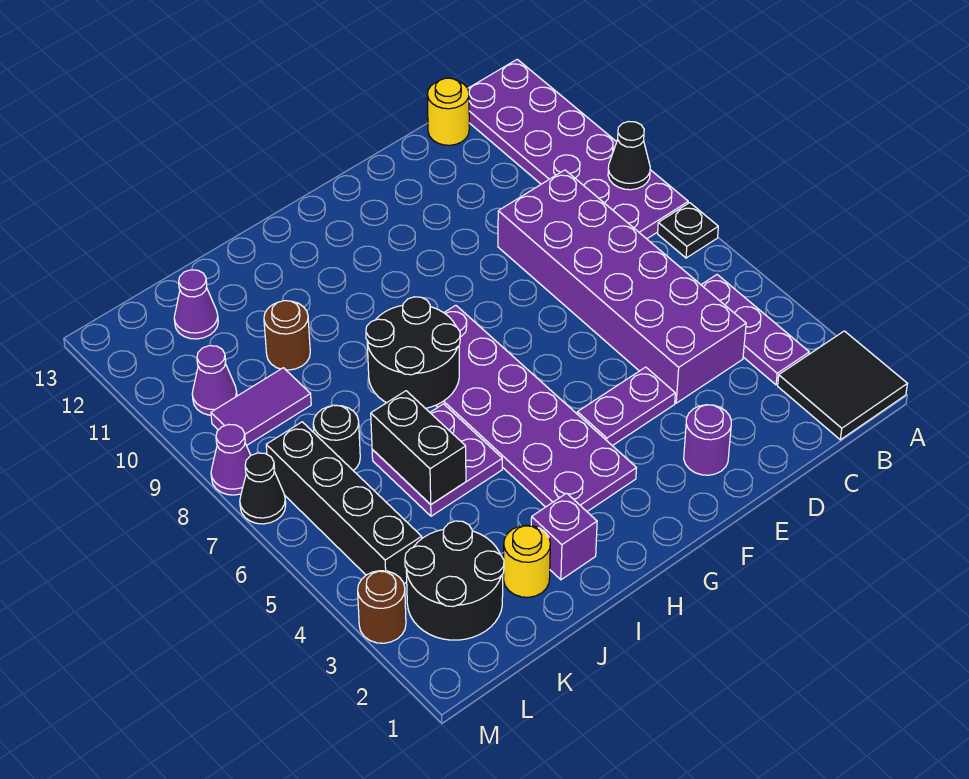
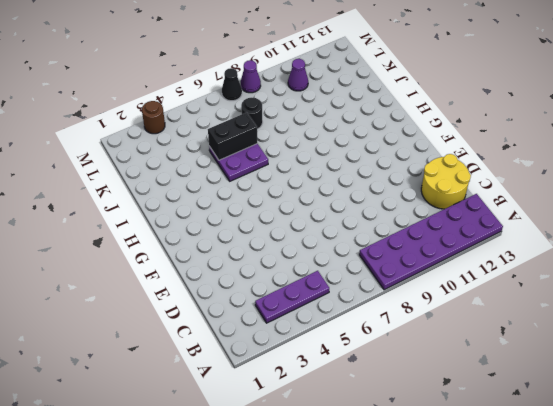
yellow round brick C12:D13 level 1 -> yellow round brick C13 level 1
none -> black tile A1:B2 level 1
none -> black plate A7 level 1
none -> purple brick C4:D9 level 1

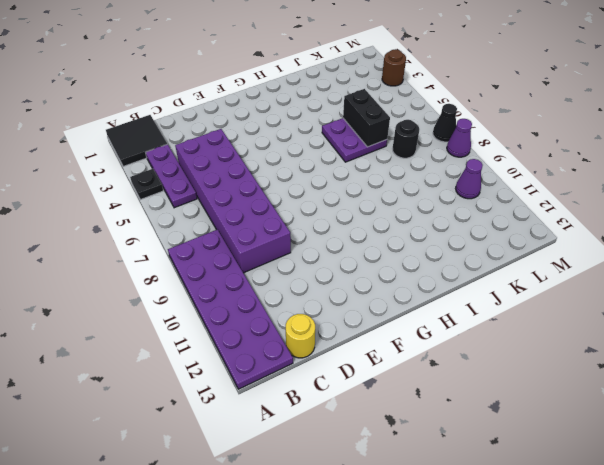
black plate A4 level 1 -> black plate A7 level 1
none -> purple round brick E2 level 1
none -> purple plate E4:F4 level 1
none -> purple plate G3:H8 level 1

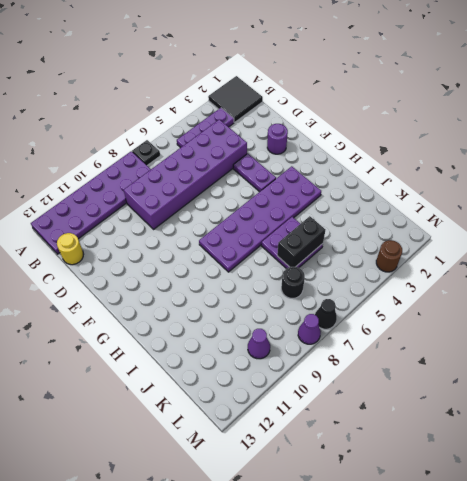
none -> purple brick I2 level 1
none -> yellow round brick J2 level 1
none -> brown round brick J10 level 1

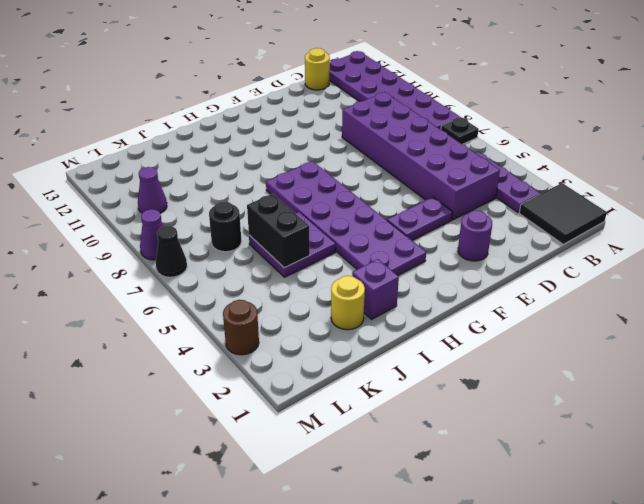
none -> brown round brick J10 level 1
none -> black round brick K2:L3 level 1
none -> purple tile K9:L9 level 1

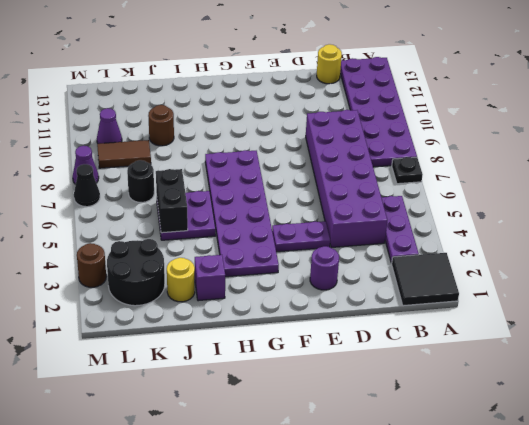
brown tile K9:L9 level 1 -> purple tile K9:L9 level 1
none -> purple cone K12 level 1
none -> black brick L4:L7 level 1
none -> black cone A9 level 2

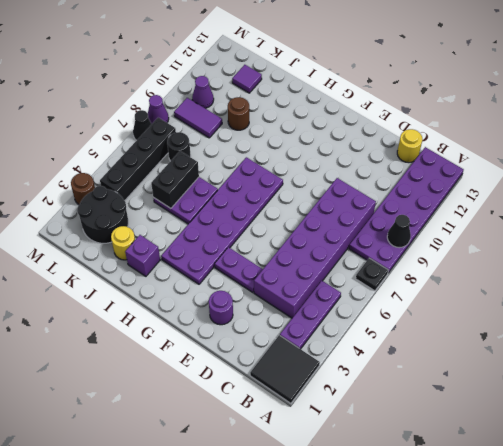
purple tile K12 level 1 -> purple cone K12 level 1
none -> black round brick H7:I8 level 2

